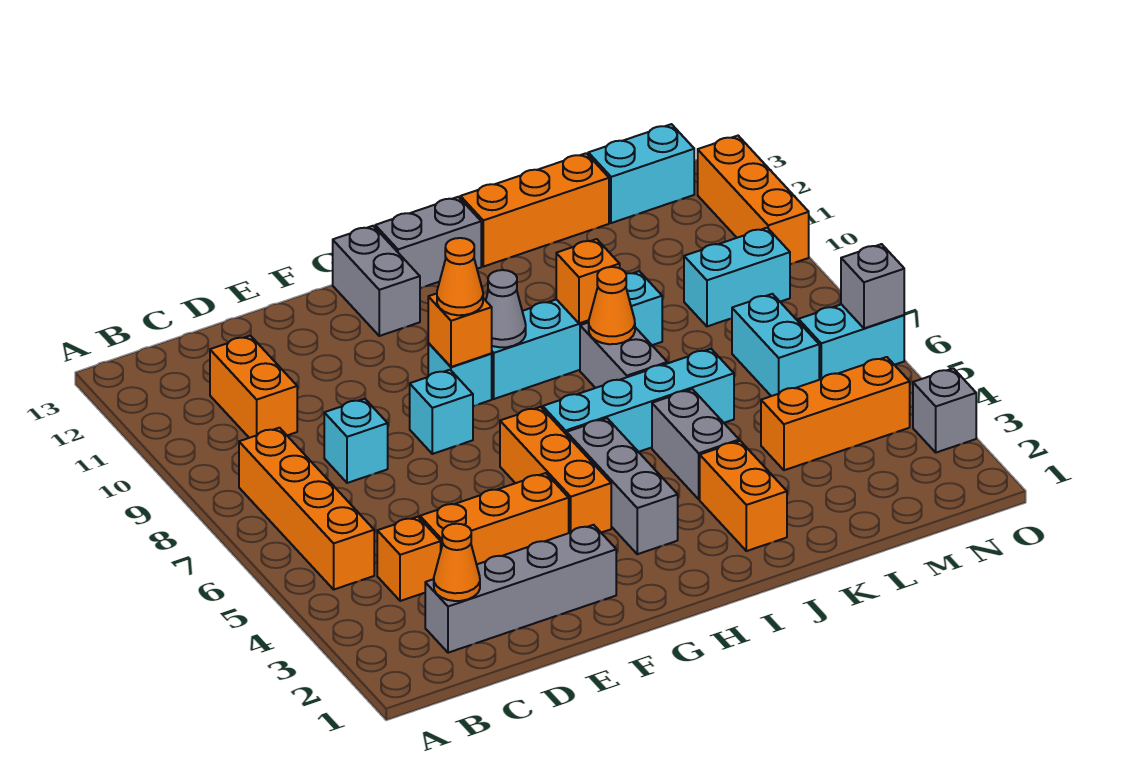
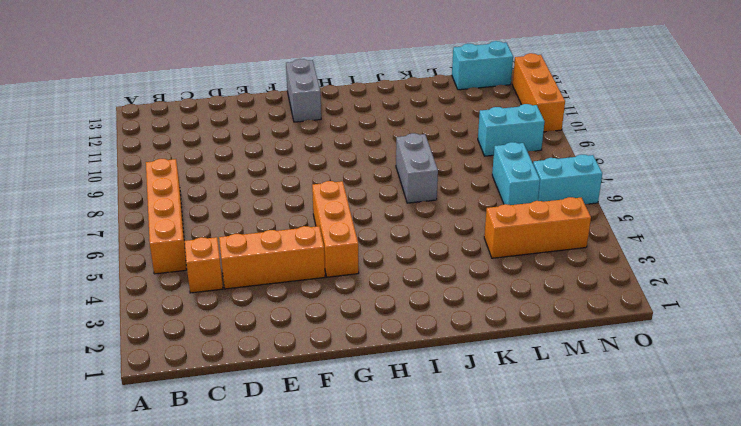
none -> grey brick C2:F2 level 1
none -> orange brick C10:C11 level 1
none -> cyan brick D8 level 1
none -> cyan brick F8 level 1

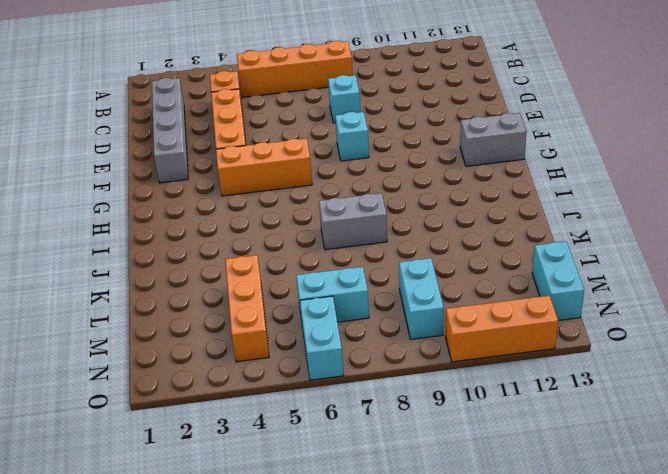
none -> orange brick C10:C11 level 1
none -> cyan brick G9 level 1
none -> grey brick H3:H5 level 1
none -> cyan brick H6:K6 level 1

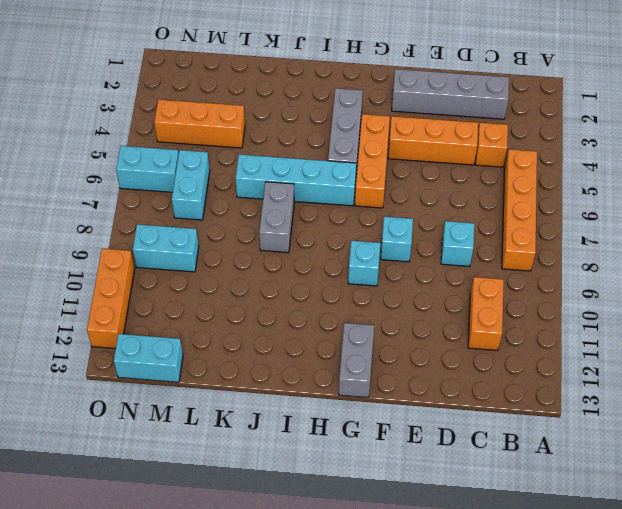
none -> cyan brick H9:K9 level 1
none -> grey brick H13:I13 level 1
none -> orange brick J2:J3 level 1
none -> grey brick J4:J5 level 1

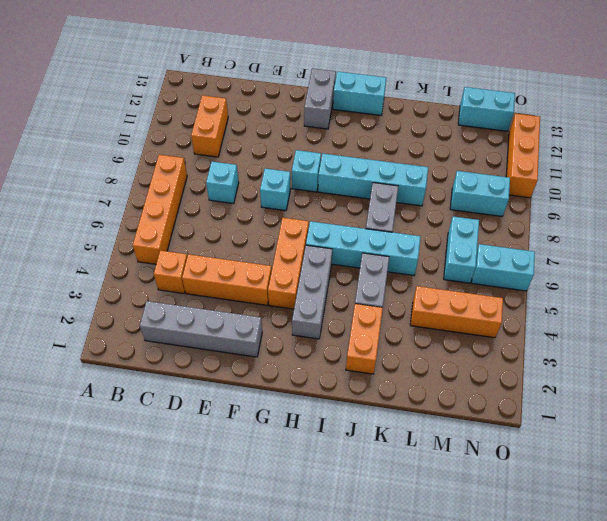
cyan brick H13:I13 level 1 -> grey brick H13:I13 level 1
none -> orange brick J13:L13 level 1
none -> grey brick O3 level 1
none -> orange cone C2 level 2
none -> orange brick G9 level 2

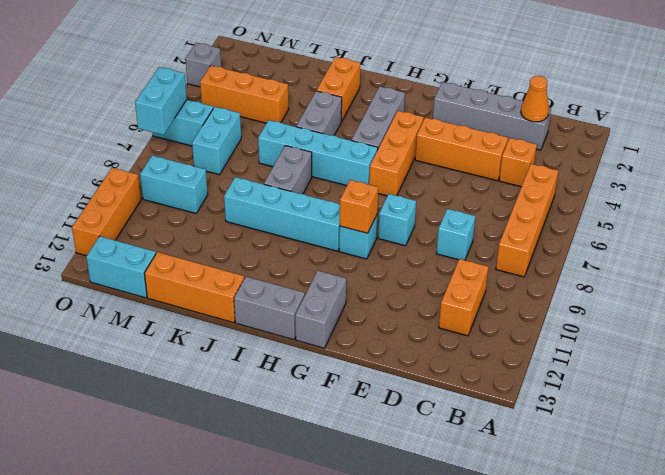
cyan brick O6:O7 level 2 -> grey brick O6 level 2
none -> grey cone H9 level 2
none -> orange cone J8 level 2
none -> orange brick J9 level 2
none -> orange cone G9 level 3

